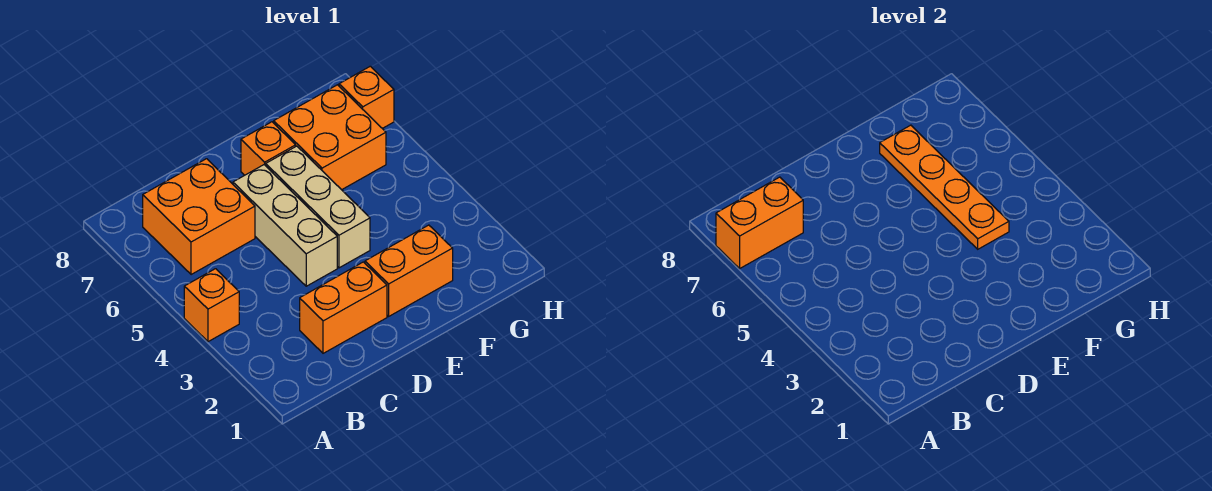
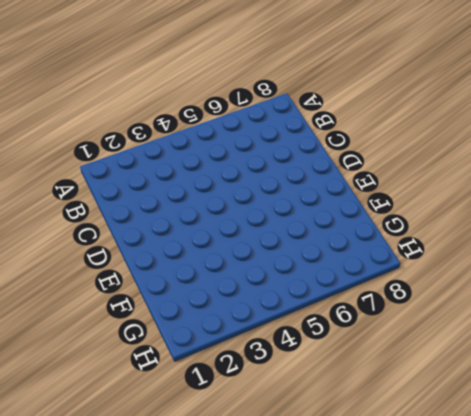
none -> orange brick A4 level 1
none -> orange brick B6:C7 level 1

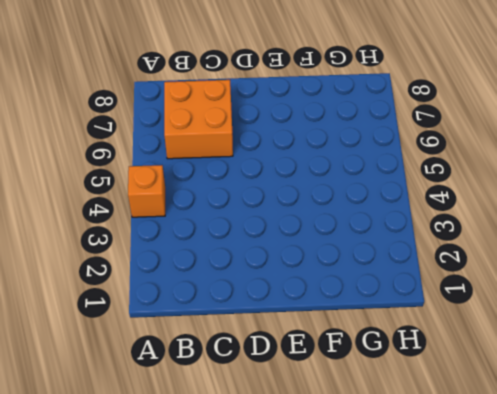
none -> orange brick C2:D2 level 1
none -> tan brick D4:D6 level 1

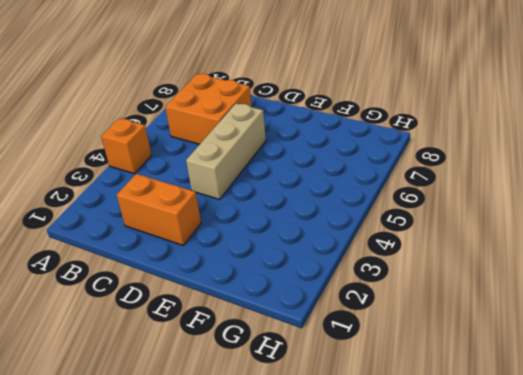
none -> orange brick E2:F2 level 1
none -> tan brick E4:E6 level 1

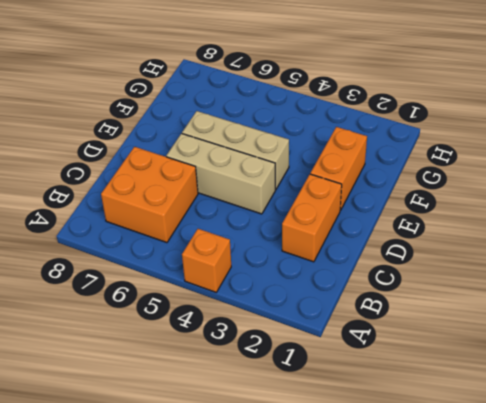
none -> orange brick E7 level 1
none -> orange brick F6:G7 level 1

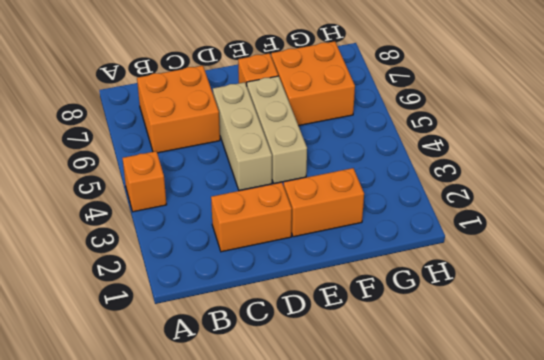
none -> orange brick H7 level 1
none -> orange brick A7:B7 level 2

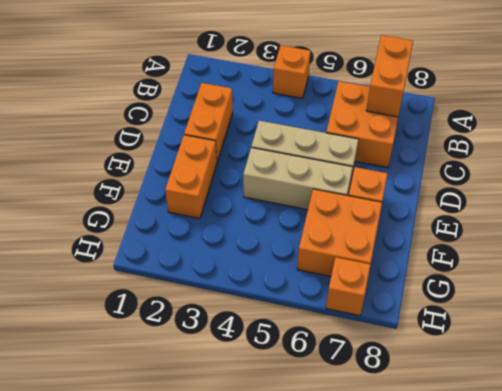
none -> orange plate F4:F7 level 2

